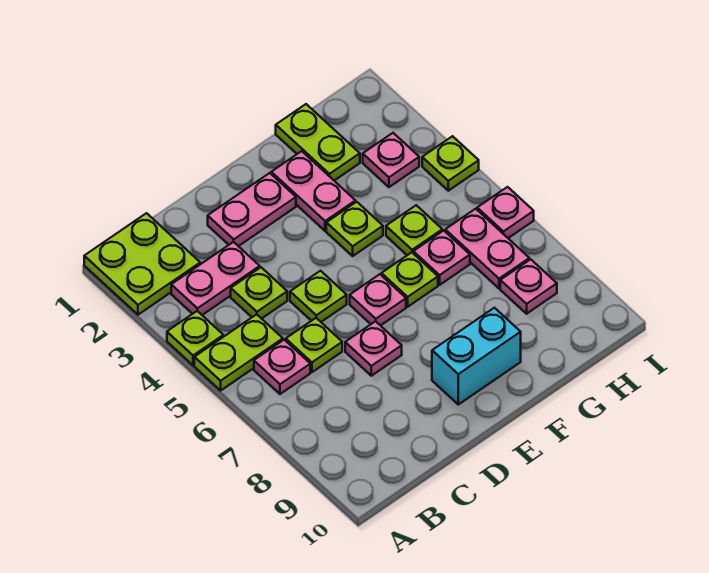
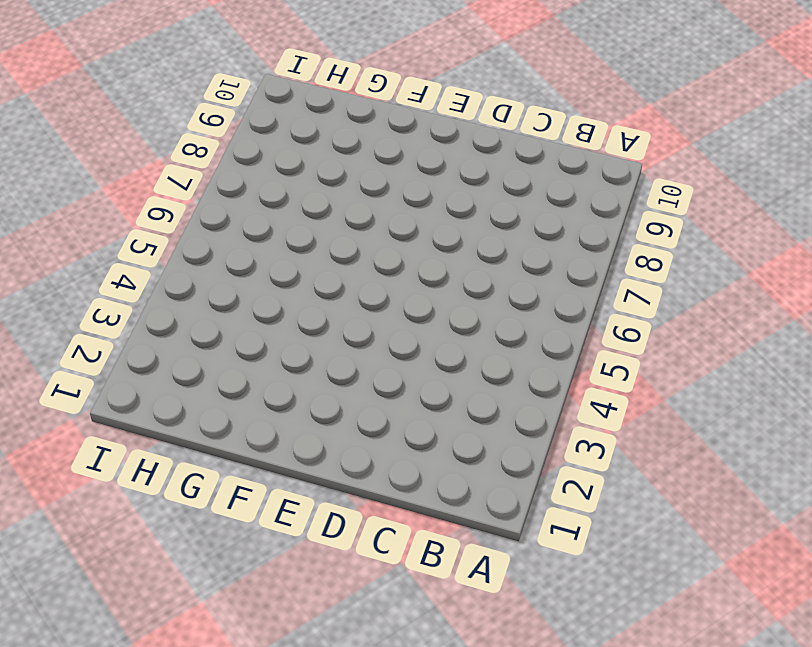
none -> lime plate A1:B2 level 1
none -> lime plate A4 level 1
none -> lime plate A5:B5 level 1

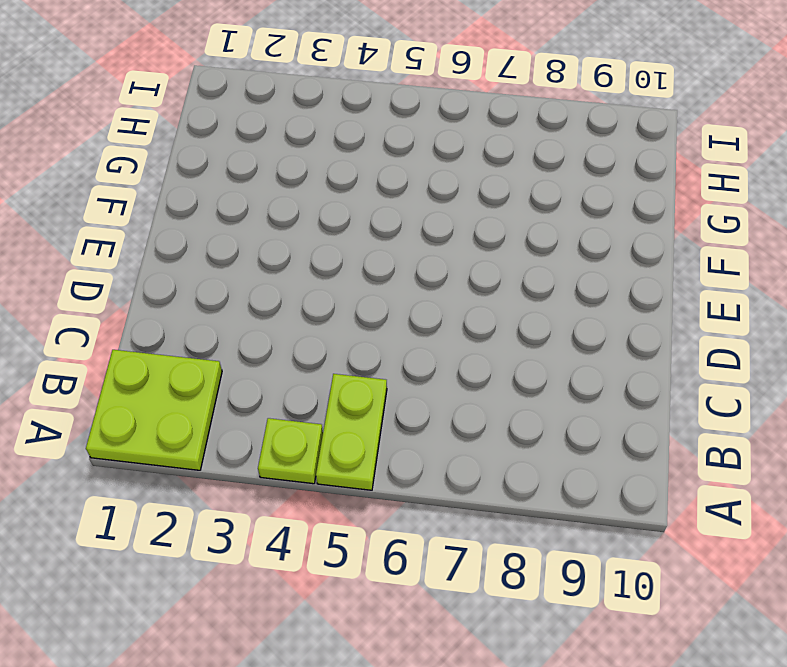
none -> pink plate B3:C3 level 1
none -> pink plate B6 level 1
none -> lime plate C4 level 1

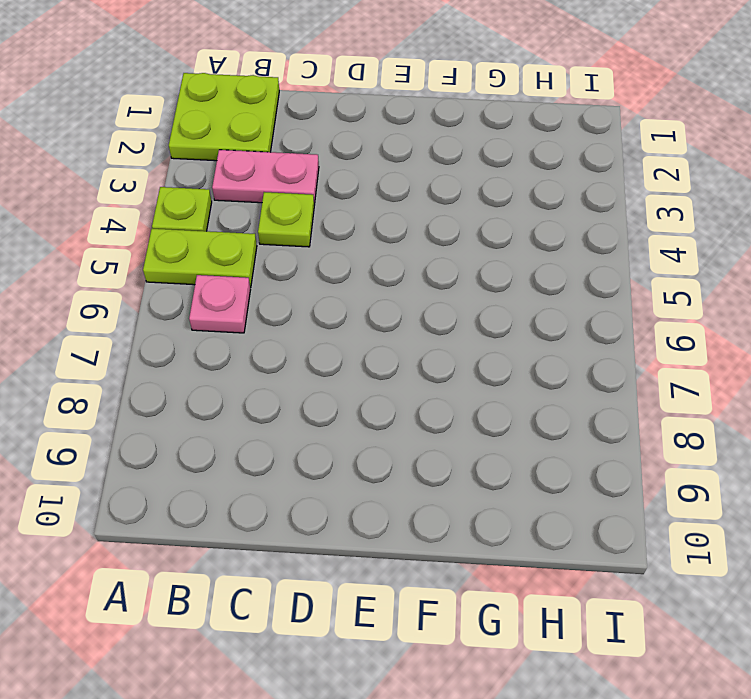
none -> lime plate C6 level 1
none -> pink plate D2:E2 level 1
none -> lime plate D5 level 1

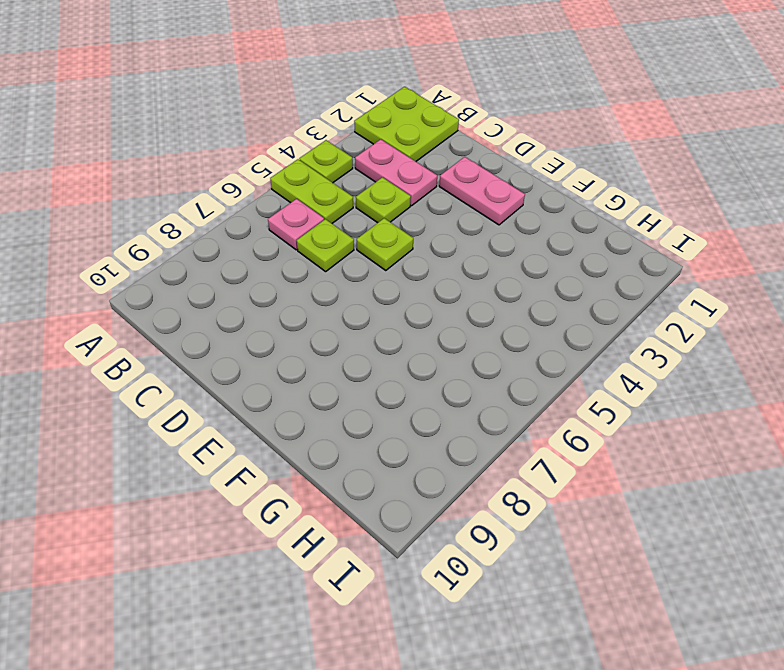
none -> pink plate D7 level 1
none -> pink plate E6 level 1
none -> cyan brick E9:F9 level 1

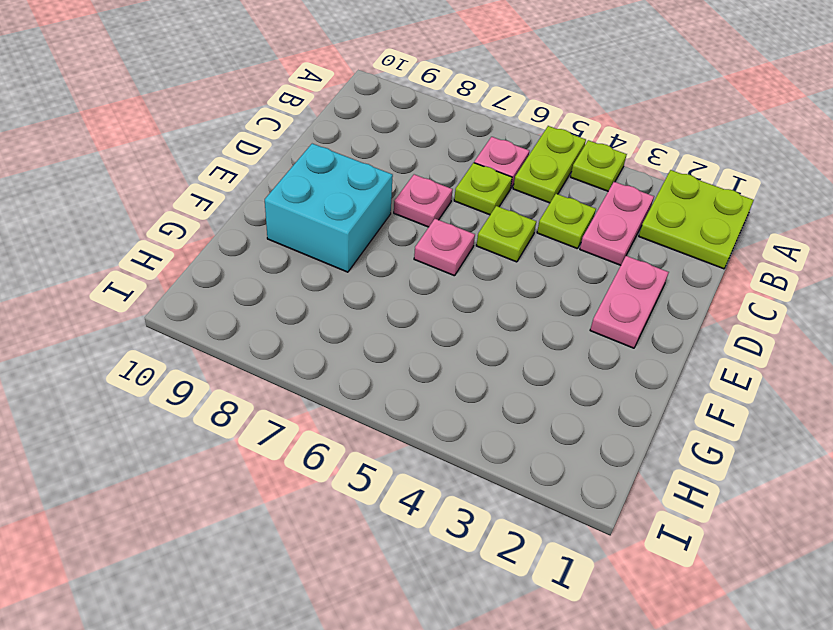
cyan brick E8:F9 level 1 -> cyan brick E9:F9 level 1
none -> pink plate F2:F3 level 1
none -> lime plate F4 level 1
none -> lime plate F6 level 1

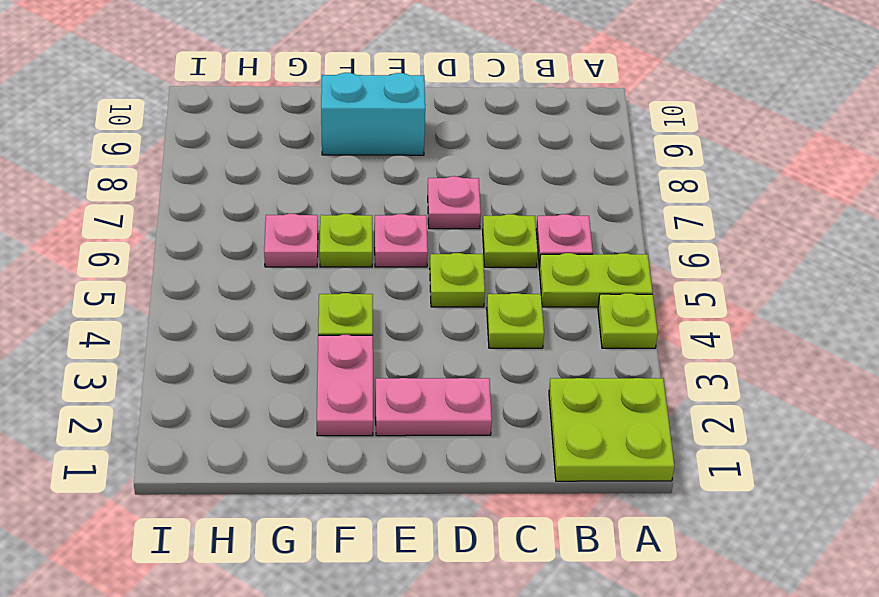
none -> pink plate B3:C3 level 1
none -> lime plate G1:G2 level 1
none -> lime plate G5 level 1

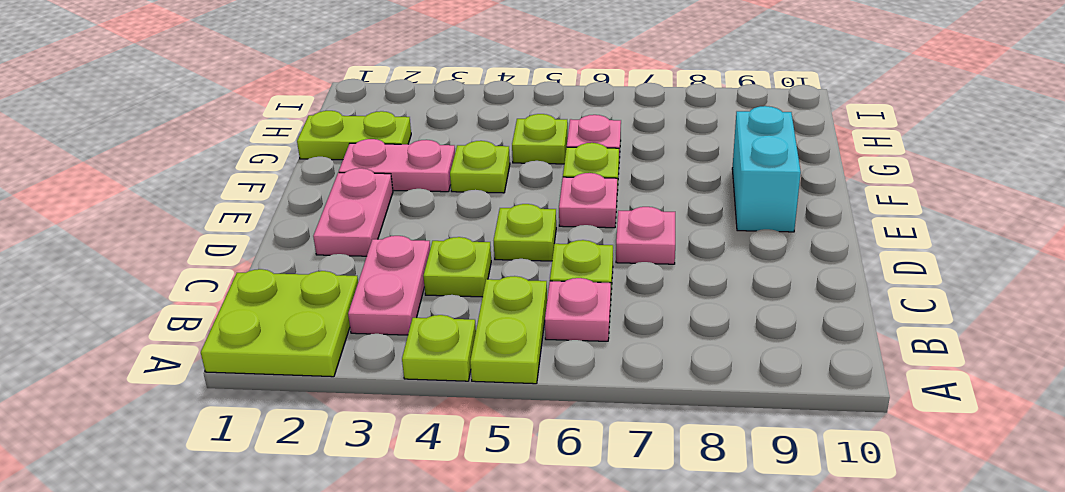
none -> pink plate H3 level 1
none -> pink plate H6:H7 level 1
none -> pink plate H8 level 1

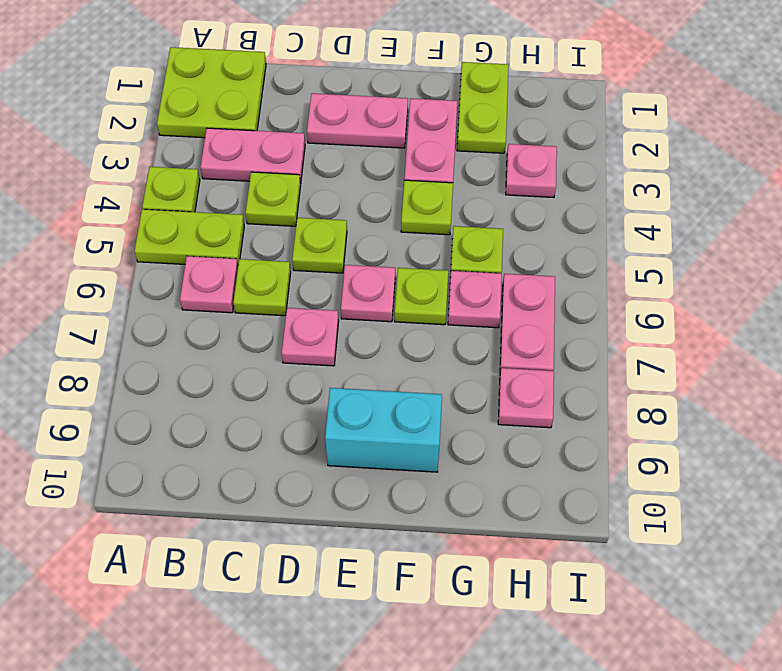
none -> lime plate I4 level 1
none -> pink plate I6 level 1

